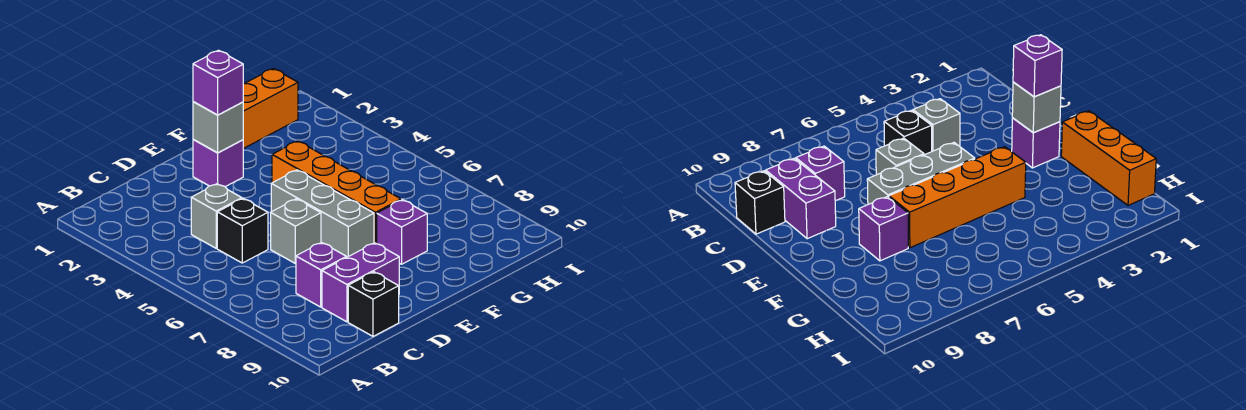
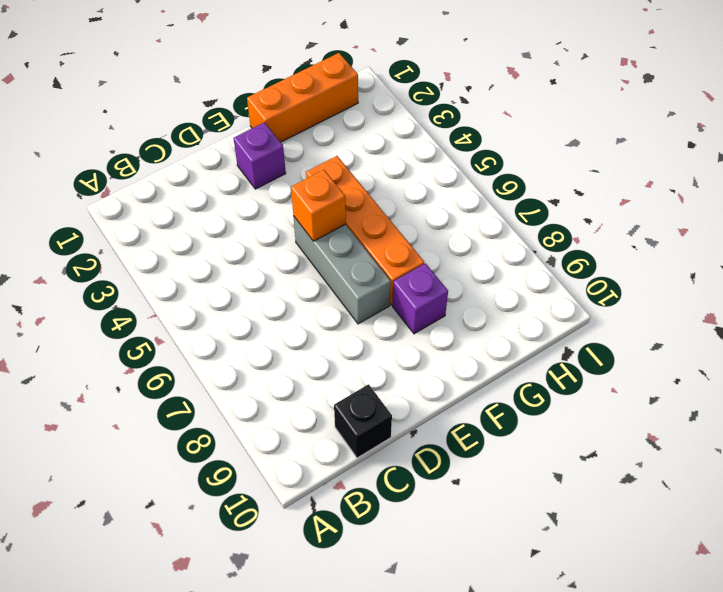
orange brick E5 level 2 -> none
none -> grey brick C4 level 1
none -> black brick C5 level 1
none -> purple brick C8 level 1

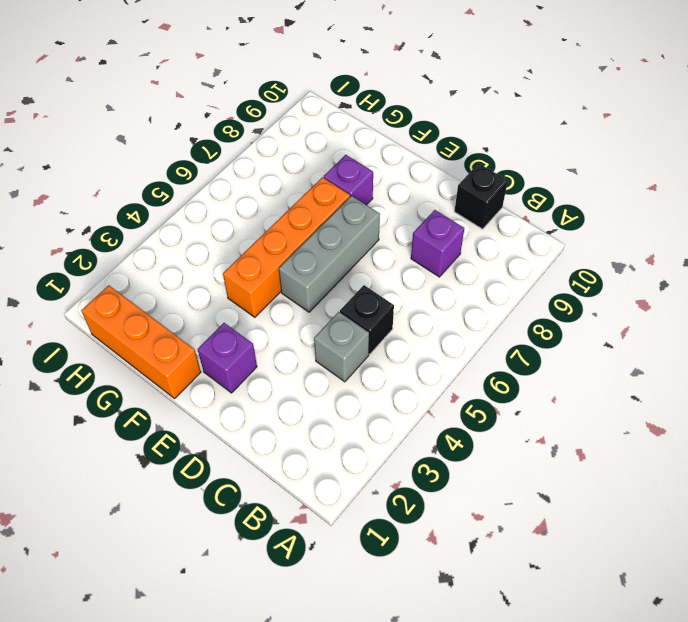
none -> purple brick C9:D9 level 1
none -> grey brick D6 level 1
none -> grey brick E2 level 2

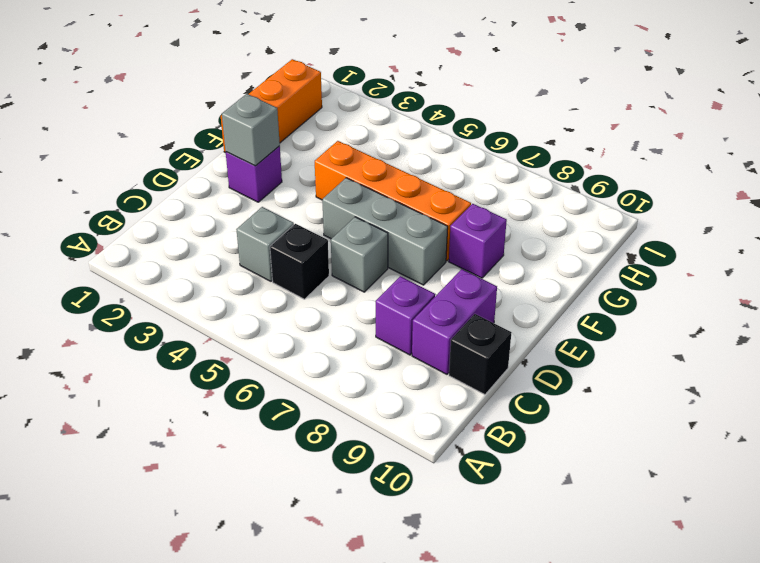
none -> purple brick E2 level 3

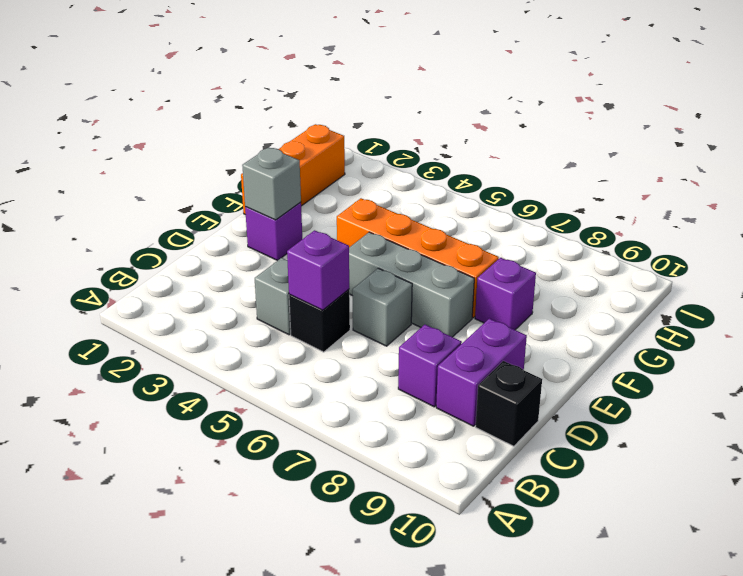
purple brick C5 level 2 -> purple brick E2 level 3

